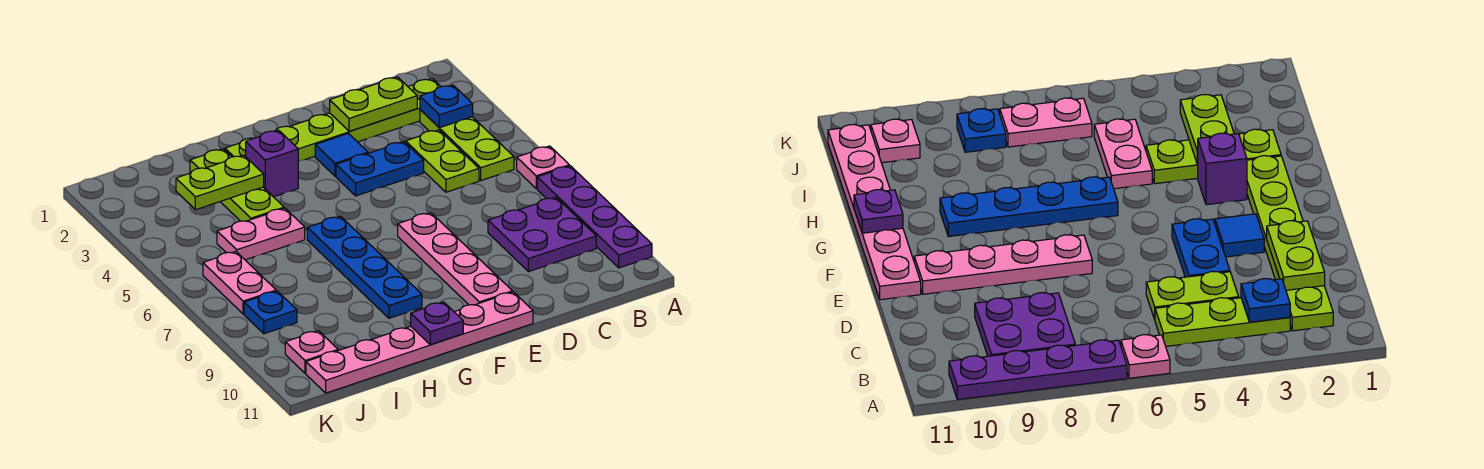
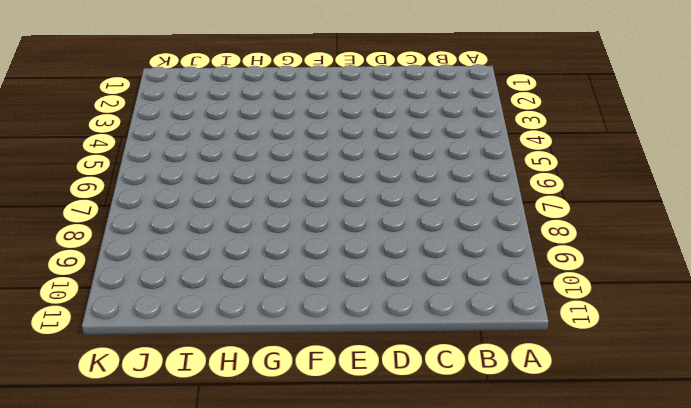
none -> pink plate A6 level 1
none -> purple plate A7:A10 level 1
none -> lime plate B2:G2 level 1

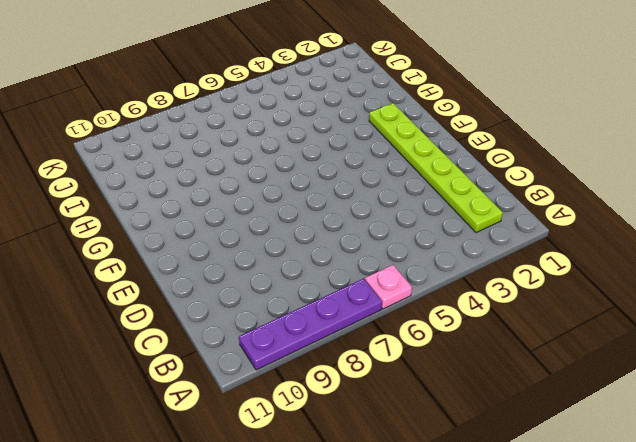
none -> lime plate B3:B5 level 1
none -> purple plate B8:C9 level 1
none -> lime plate C4:C5 level 1

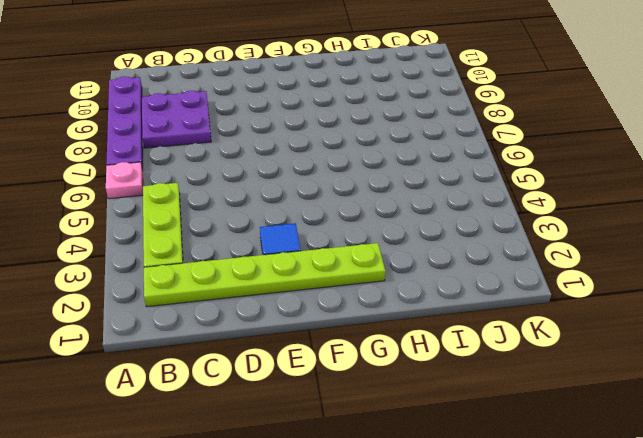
none -> lime plate C4:C5 level 1
none -> blue plate D4:E4 level 1
none -> pink plate E7:E10 level 1

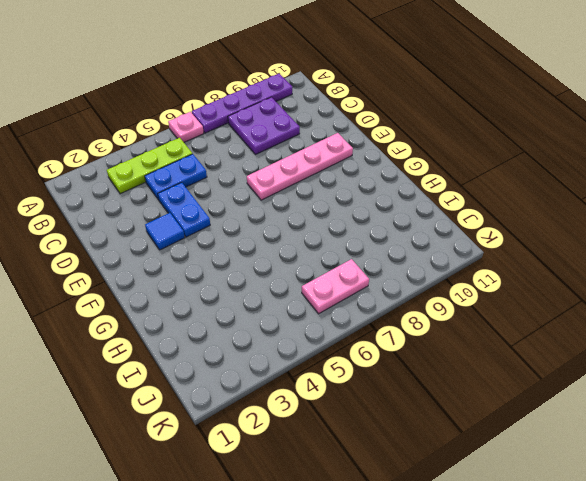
blue plate C4:C5 level 1 -> lime plate C4:C5 level 1
none -> lime plate B2:G2 level 1
none -> pink plate E11:J11 level 1
none -> purple brick G3 level 1

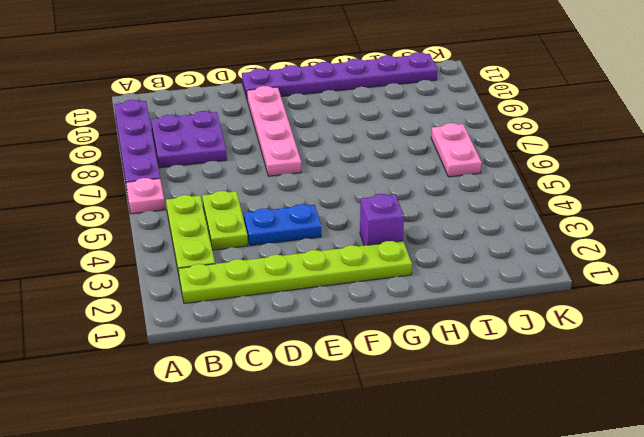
purple plate E11:J11 level 1 -> pink plate E11:J11 level 1
none -> blue tile E3 level 1
none -> blue plate G6:G9 level 1
none -> lime plate H2:H4 level 1

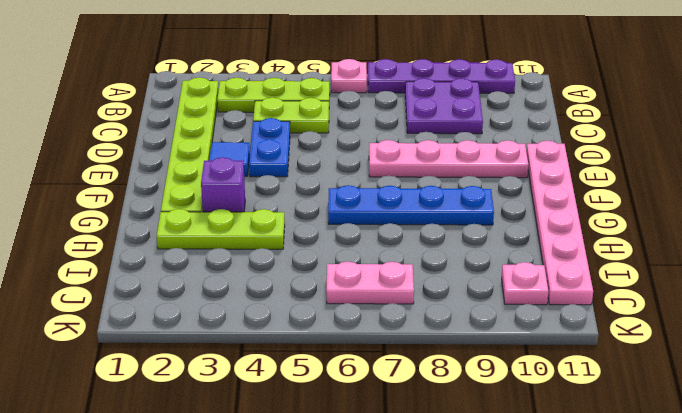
none -> pink plate H5:I5 level 1
none -> blue plate J8 level 1
none -> blue plate B3 level 2

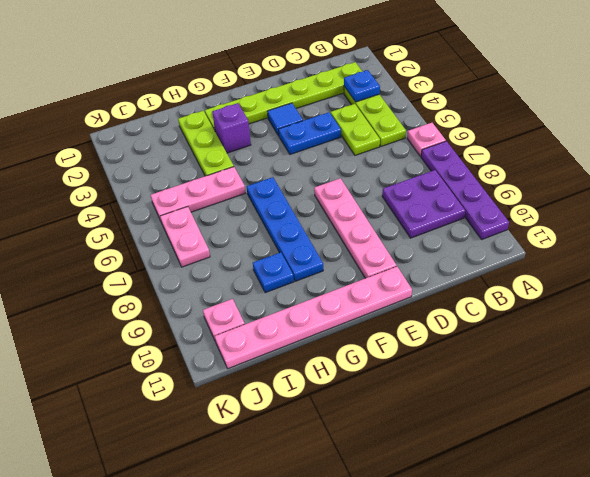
pink plate H5:J5 level 1 -> pink plate H5:I5 level 1
blue plate H9 level 1 -> blue plate J8 level 1
none -> lime plate C2:D2 level 2
none -> purple plate G11 level 2
none -> lime plate H3:I3 level 2

